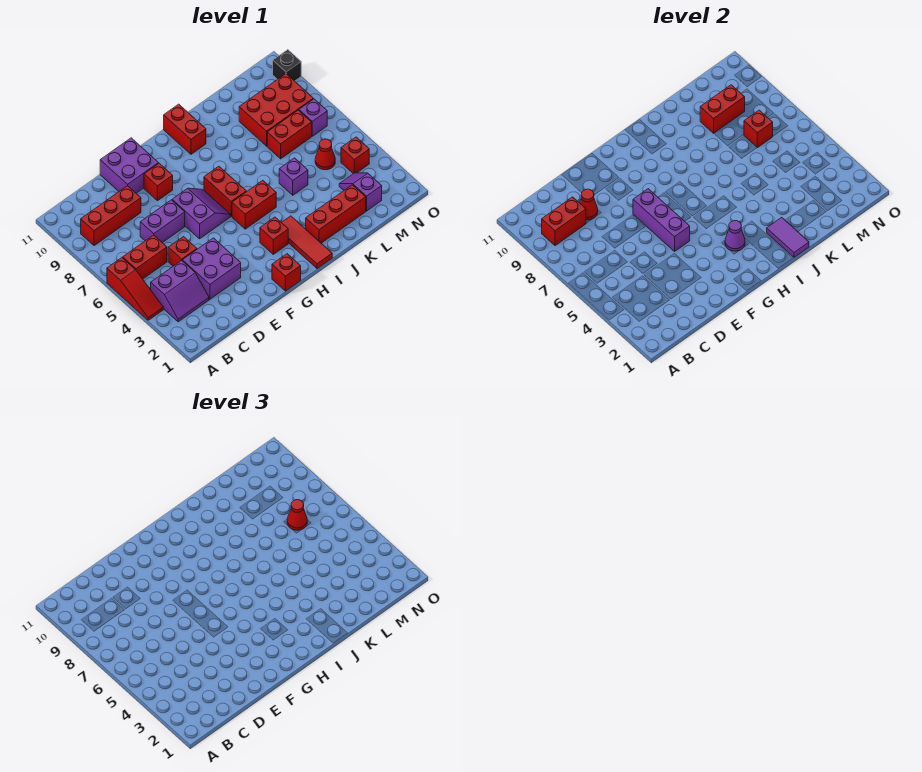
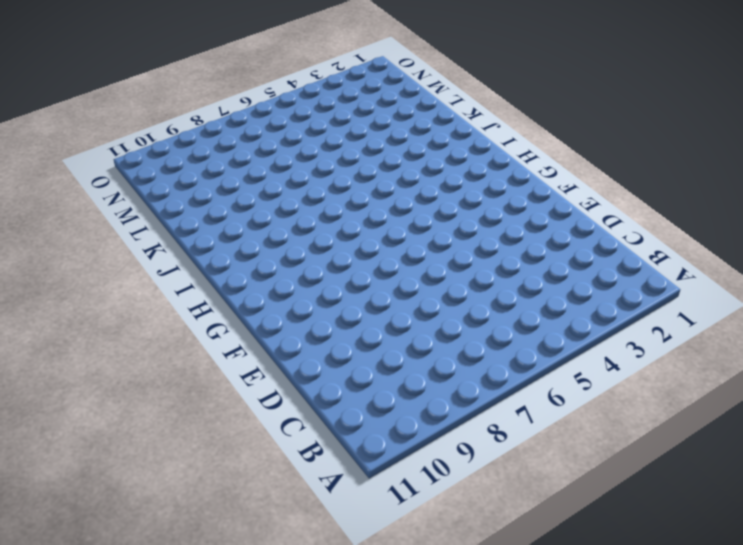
none -> red slope A4:A6 level 1 top 6
none -> purple slope B3:C4 level 1 top 4
none -> red brick B6:C6 level 1
none -> red brick B9:D9 level 1

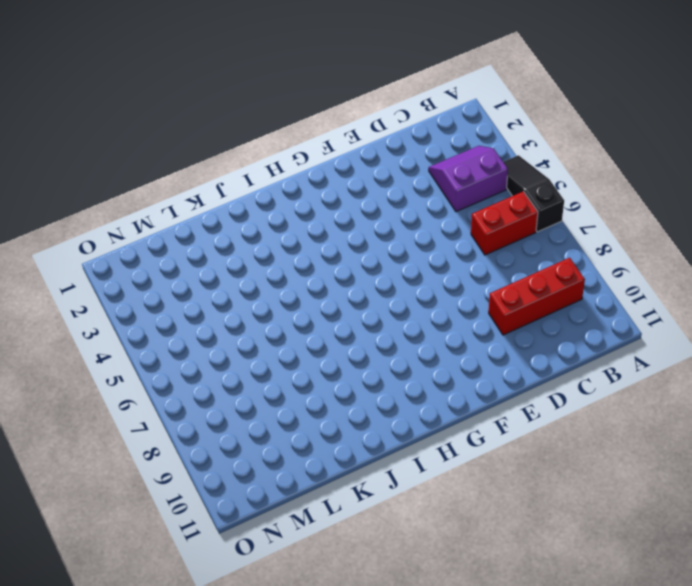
black slope A4:A6 level 1 top 6 -> red slope A4:A6 level 1 top 6
none -> purple brick D3:E4 level 1
none -> red brick D5 level 1
none -> purple brick D7:E7 level 1
none -> purple brick E10:F11 level 1

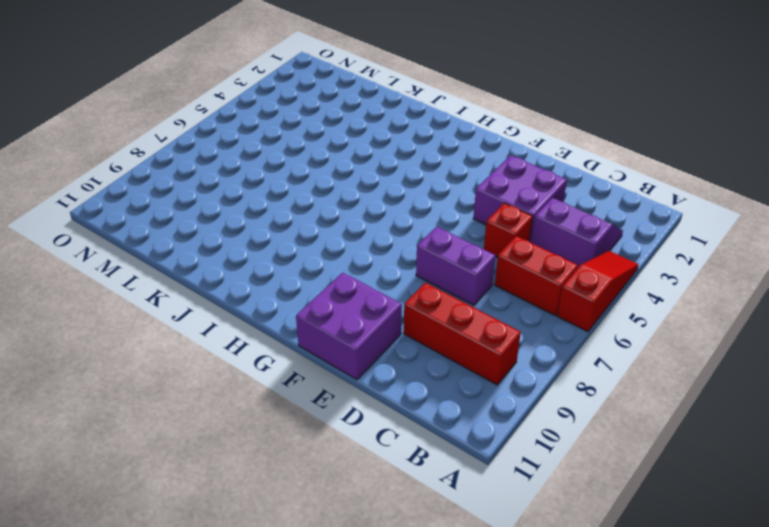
none -> purple slope F6:G7 level 1 top F
none -> red brick F9 level 1
none -> red brick G1 level 1
none -> red brick H3 level 1

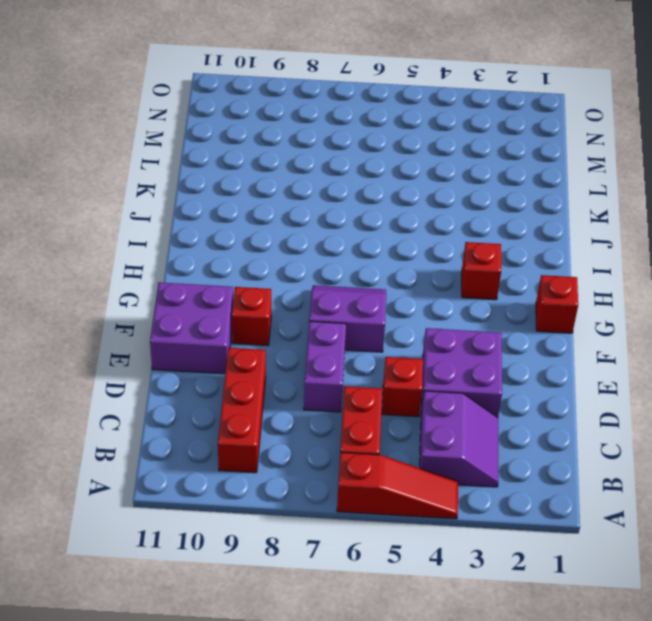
none -> red brick H5:I5 level 1
none -> red brick H6:H7 level 1
none -> red tile I1:I3 level 1
none -> red brick I10:I11 level 1

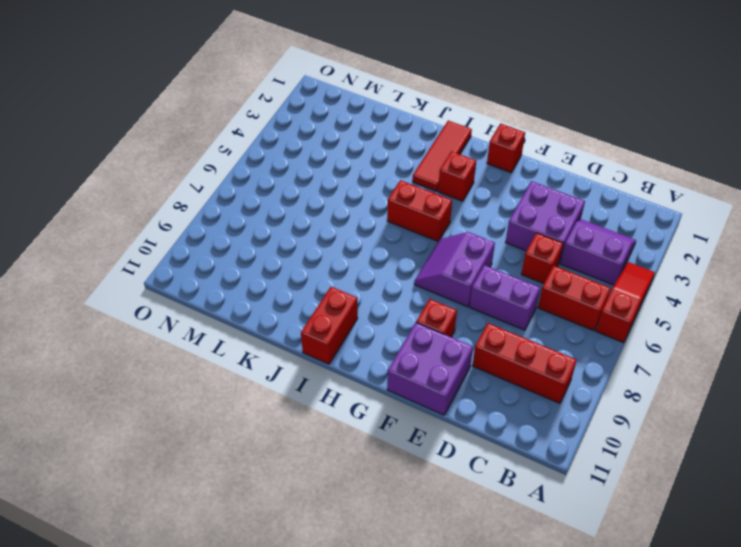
none -> red brick H6:H7 level 1
none -> red brick J2:L2 level 1
none -> purple brick K5 level 1
none -> red brick L7:M7 level 1

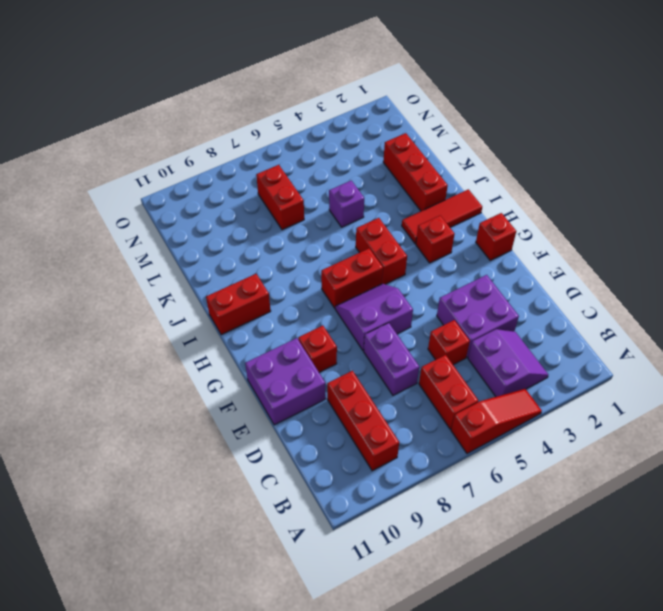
none -> red brick L8:N9 level 1
none -> purple slope M2:M3 level 1 top 2
none -> red cone M5 level 1
none -> red brick N4 level 1

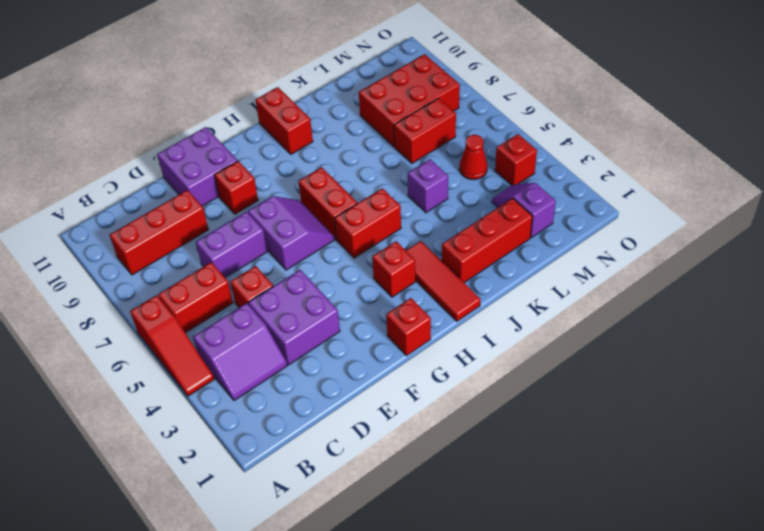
none -> purple brick N7 level 1
none -> black brick O10 level 1
none -> red brick B9:C9 level 2
none -> red cone D9 level 2

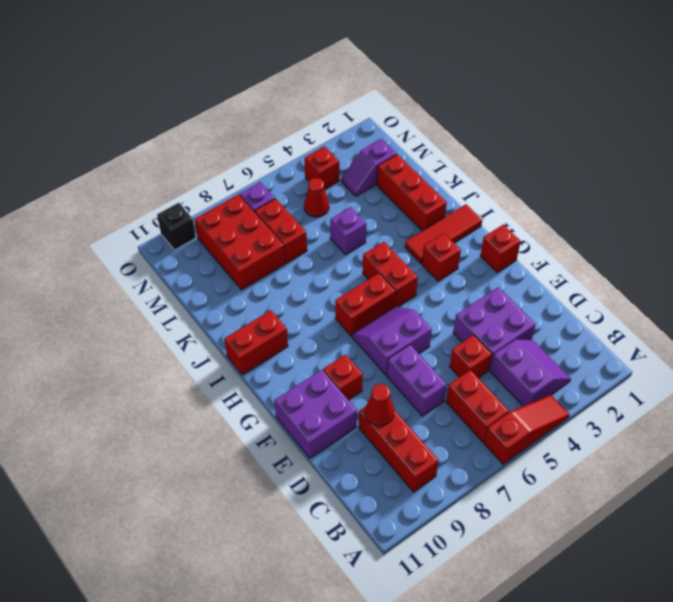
none -> red brick B9:C9 level 2
none -> purple brick F5:F7 level 2
none -> purple cone H3 level 2
none -> purple tile J1:J2 level 2

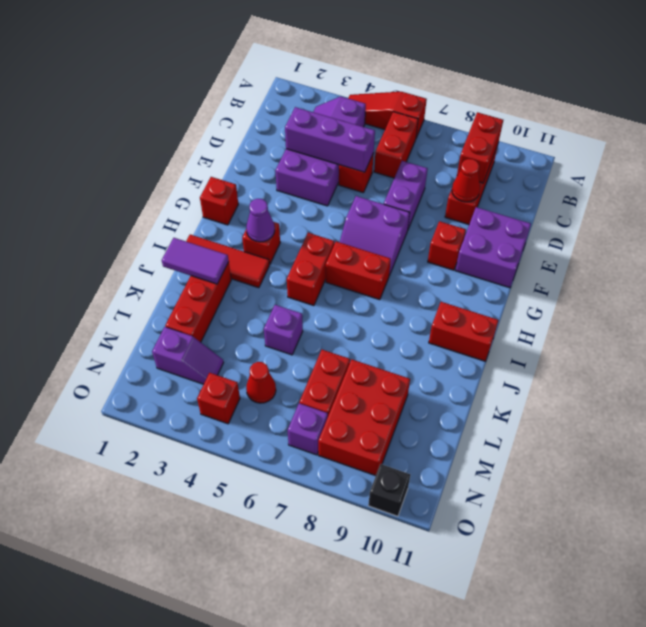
purple brick D3:D5 level 2 -> purple brick F5:F7 level 2
none -> red brick L9:M9 level 2
none -> red brick M7 level 2
none -> red cone M7 level 3

